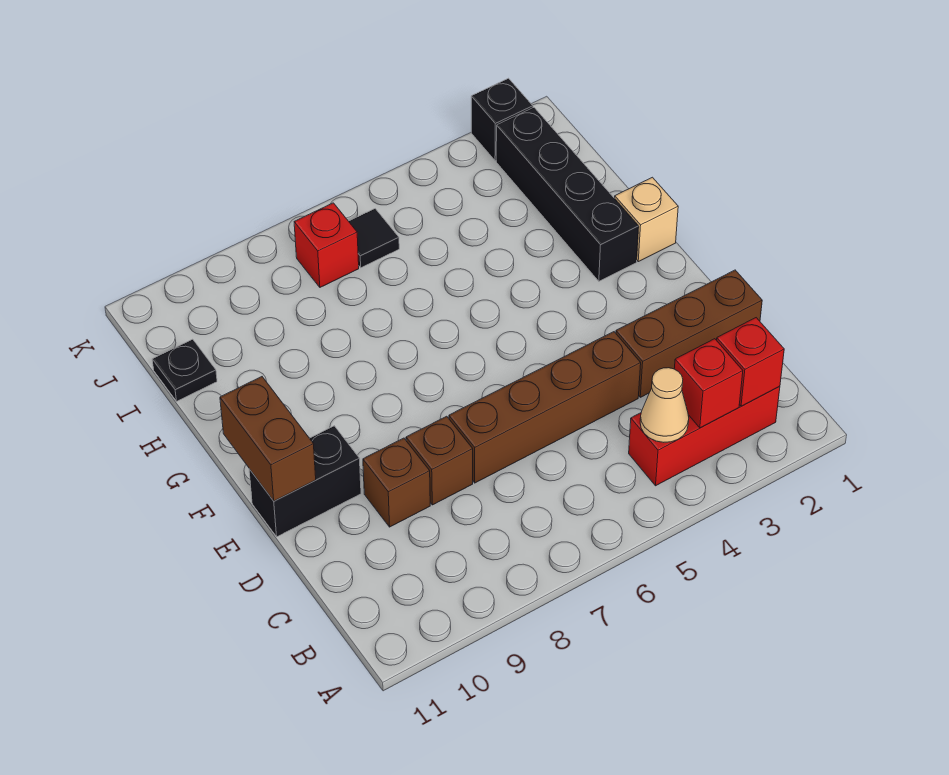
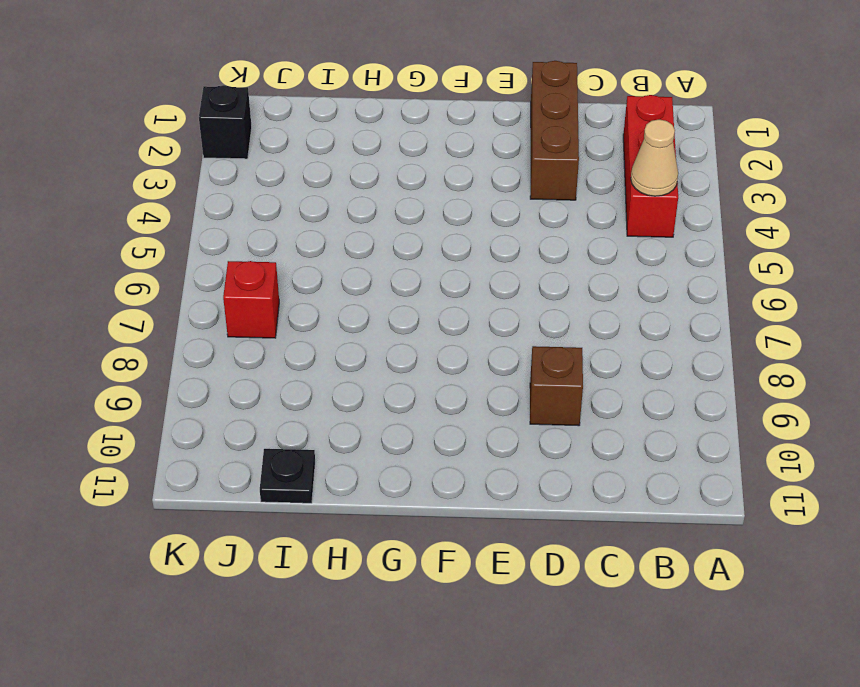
none -> brown brick D4:D7 level 1
none -> brown brick D8 level 1
none -> black brick E10:E11 level 1

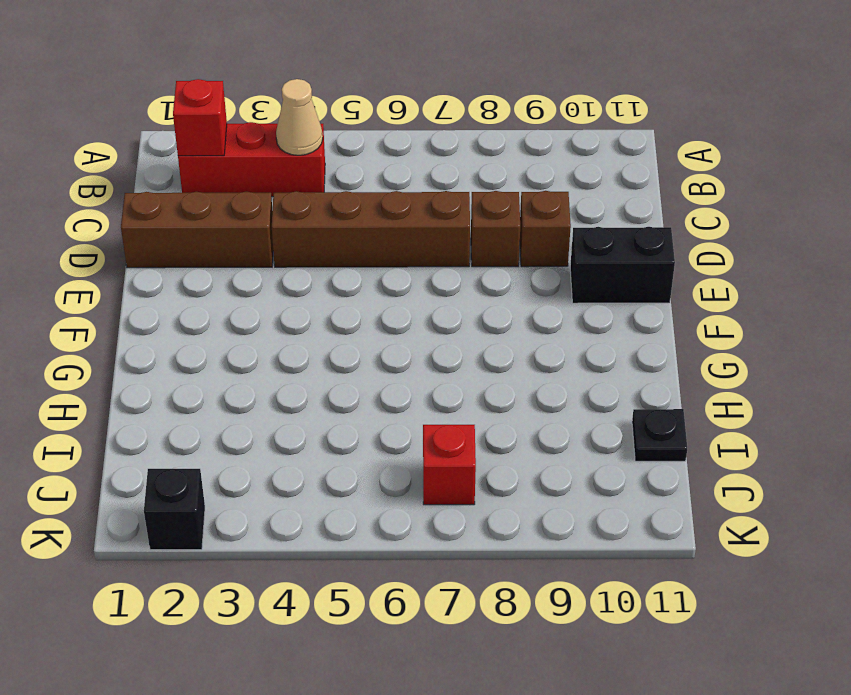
none -> tan brick G1 level 1
none -> black brick G2:J2 level 1
none -> black tile J6 level 1

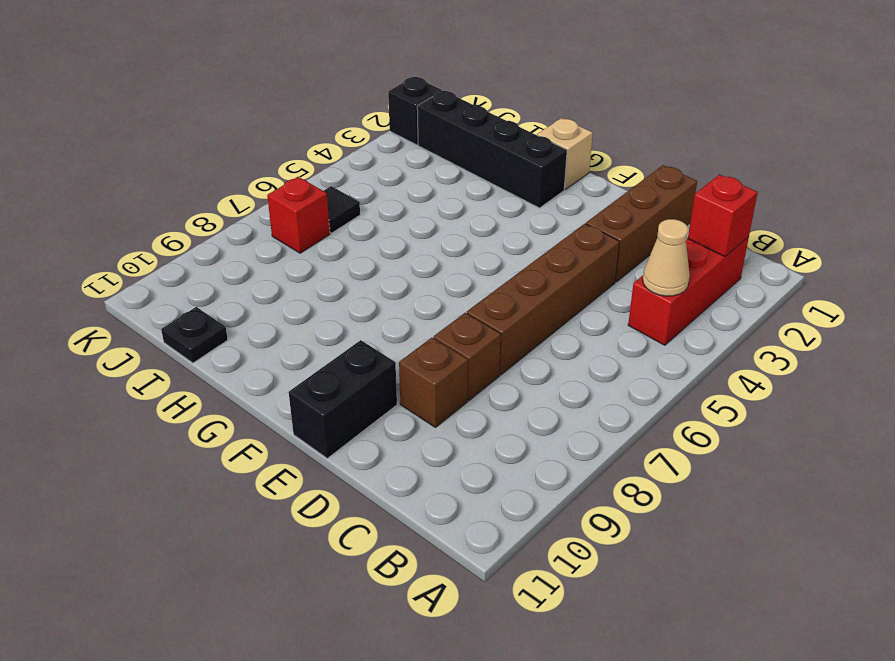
none -> red brick B3 level 2
none -> brown brick E11:F11 level 2

